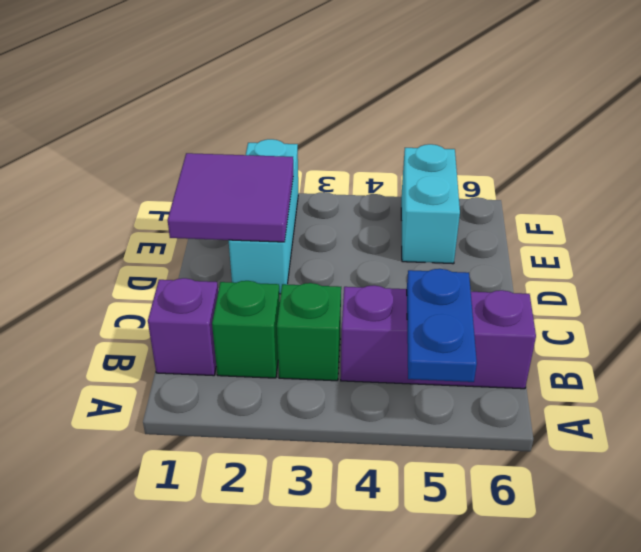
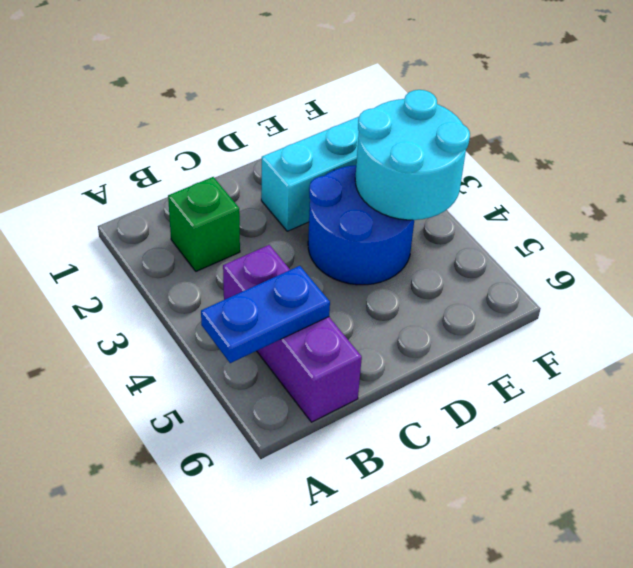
blue round brick D3:E4 level 1 -> none
cyan round brick E3:F4 level 2 -> none
none -> purple brick B1 level 1
none -> green brick B3 level 1

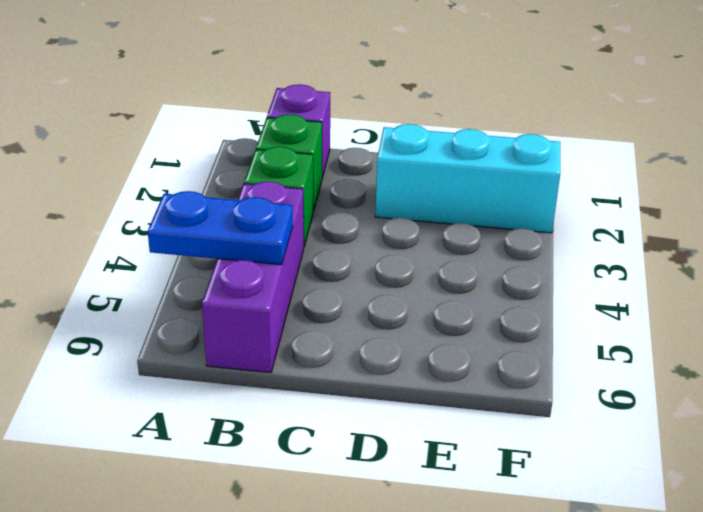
none -> cyan brick E5:F5 level 1
none -> purple tile D1:E2 level 2

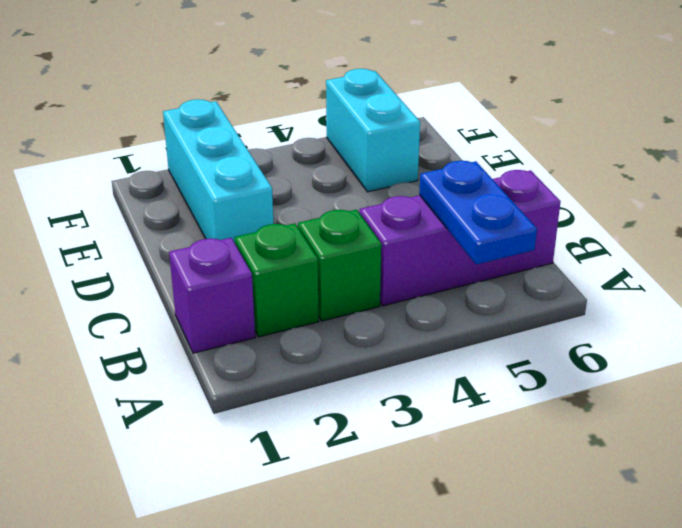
none -> purple tile D1:E2 level 2

